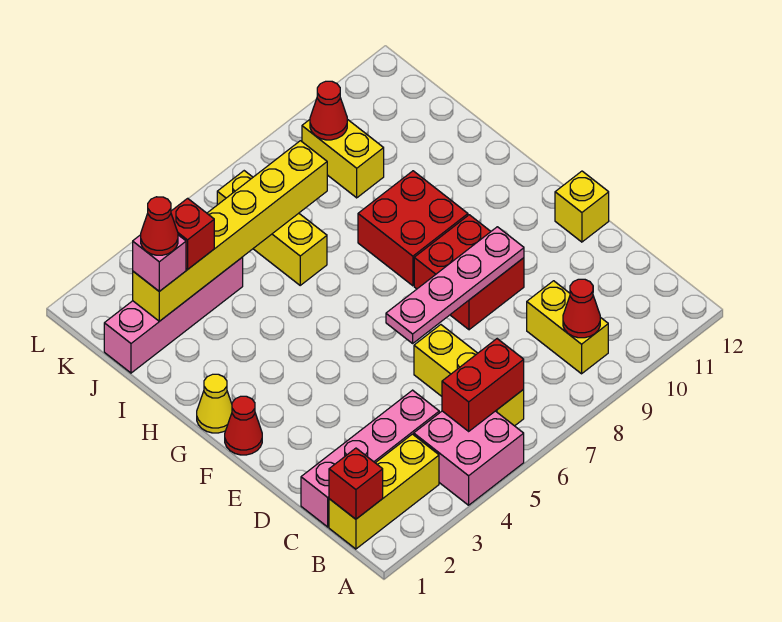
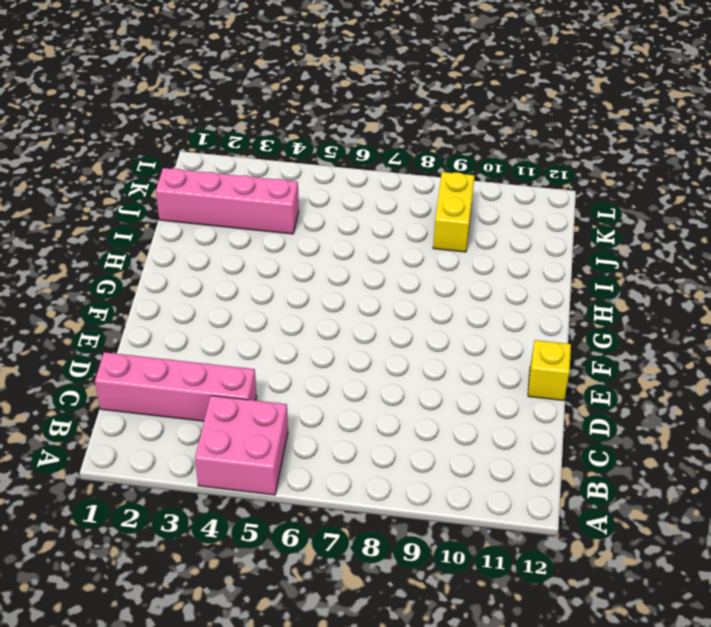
none -> yellow brick B1:B3 level 1
none -> yellow brick B6:D6 level 1
none -> yellow brick B9:C9 level 1

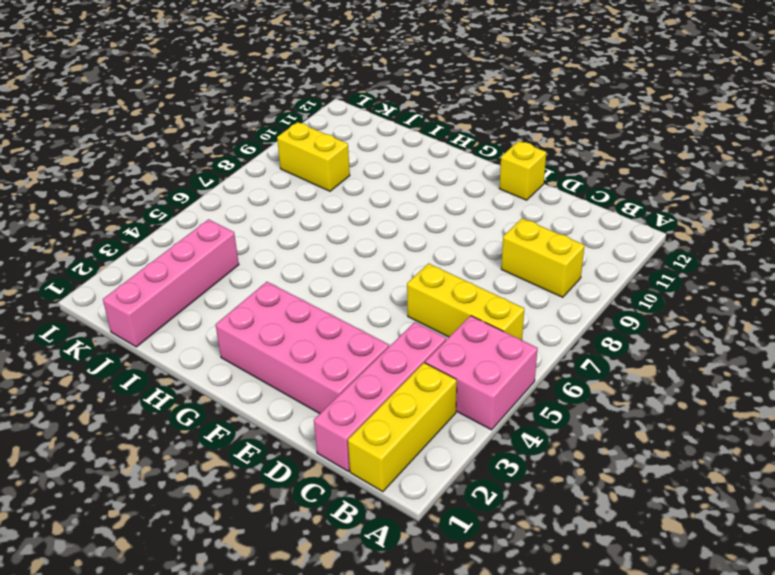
pink brick D2:G3 level 1 -> none
none -> red brick E8:F9 level 1
none -> red cone F1 level 1
none -> yellow cone G1 level 1

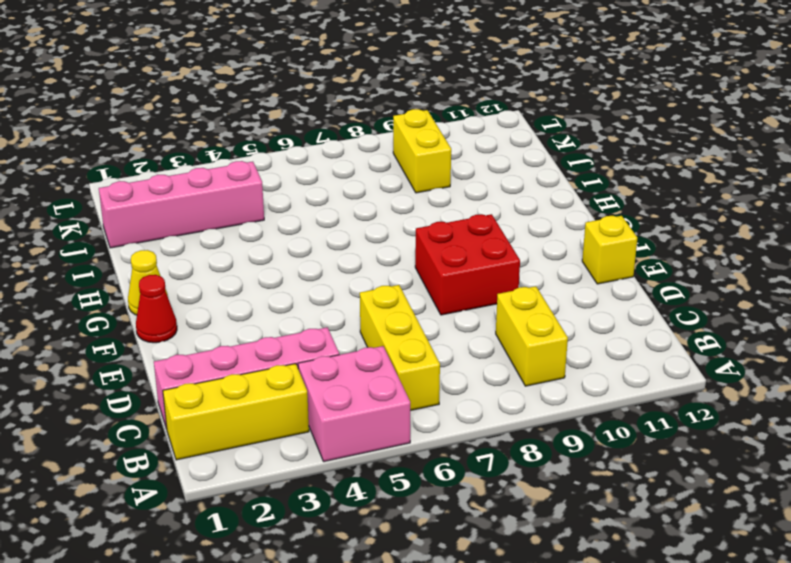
none -> red brick G8:H9 level 1
none -> yellow brick I6:K6 level 1
none -> red brick B1 level 2

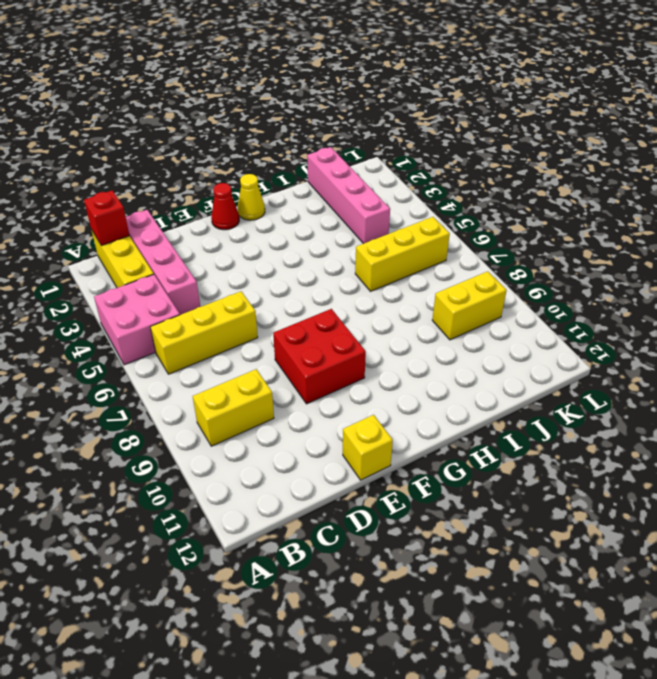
none -> red brick G8:H9 level 1
none -> red brick B5:B6 level 2
none -> red cone B9 level 2

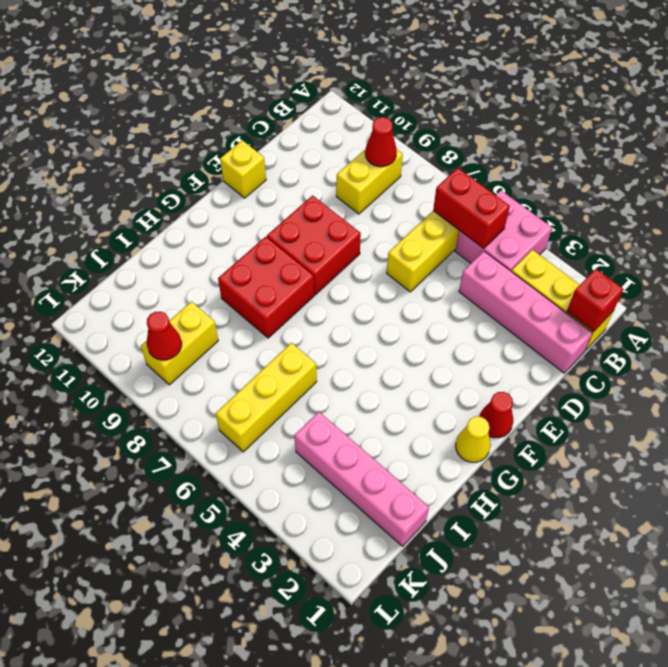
none -> pink plate E6:E9 level 2
none -> yellow brick J2:J7 level 2
none -> pink brick J2 level 3

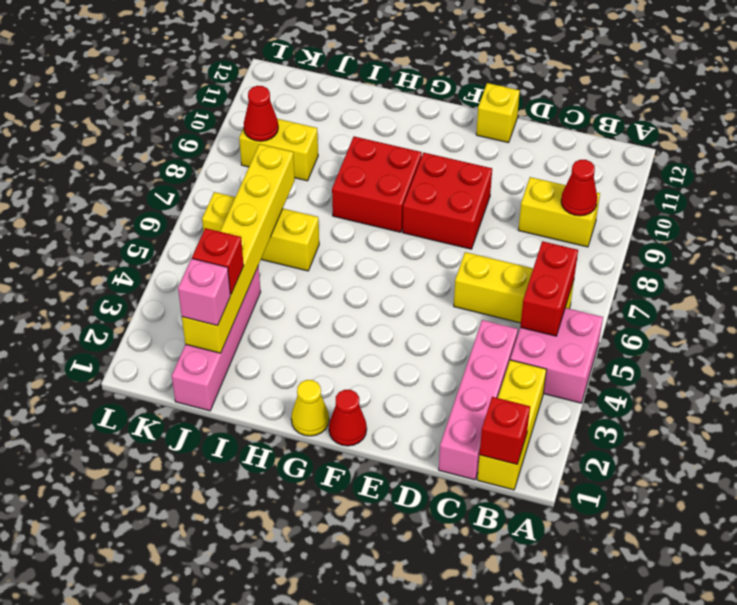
none -> pink plate E6:E9 level 2
none -> red cone J2 level 4

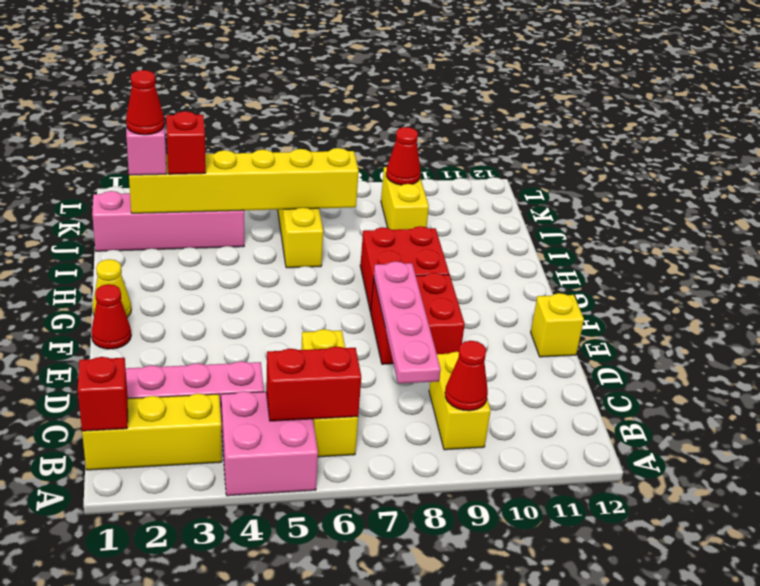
pink plate C8:F8 level 2 -> pink plate E6:E9 level 2

